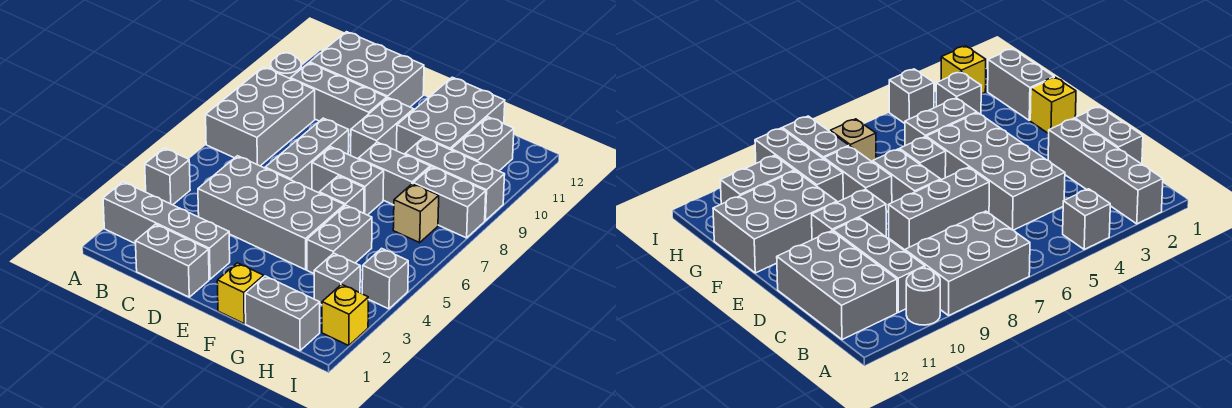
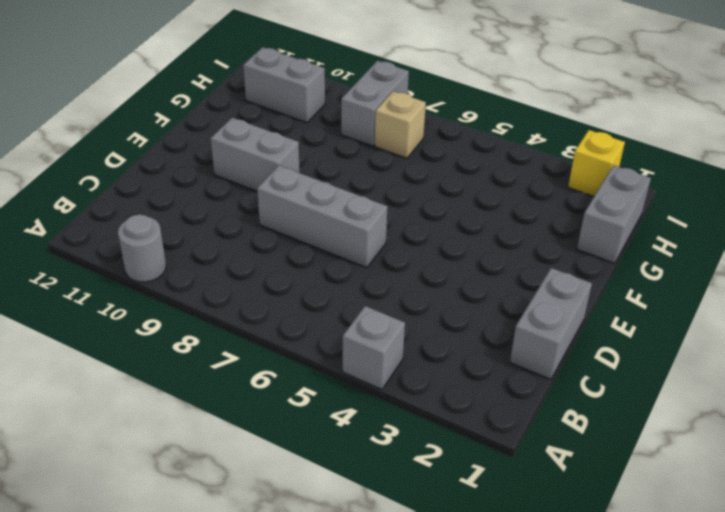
none -> grey brick A2:D2 level 1
none -> grey brick A7:B9 level 1
none -> grey brick B10:D10 level 1

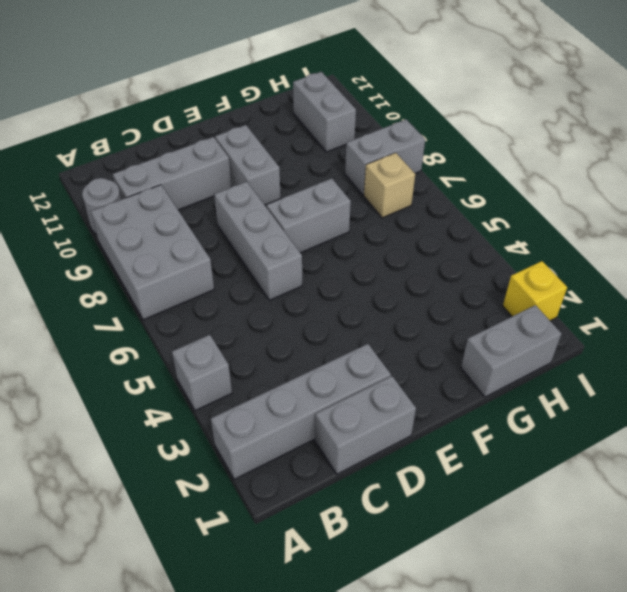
none -> grey brick B11:D12 level 1
none -> grey brick C4:F5 level 1
none -> yellow brick F1 level 1

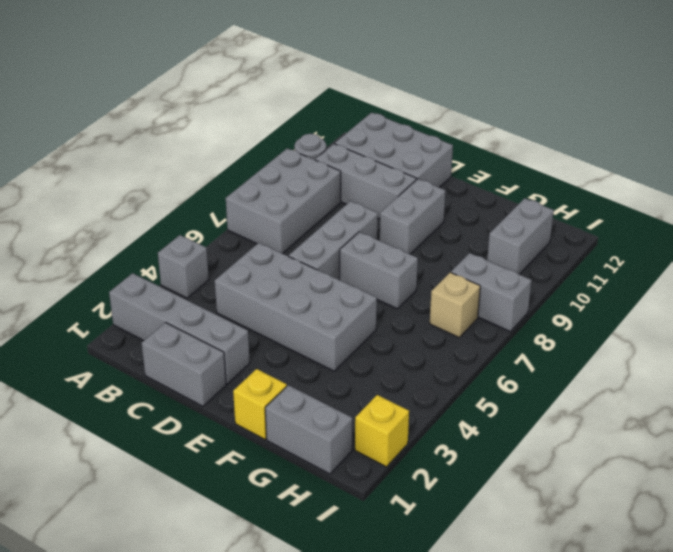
none -> grey brick F6 level 1
none -> grey brick F8:G8 level 1
none -> grey brick F10:G12 level 1

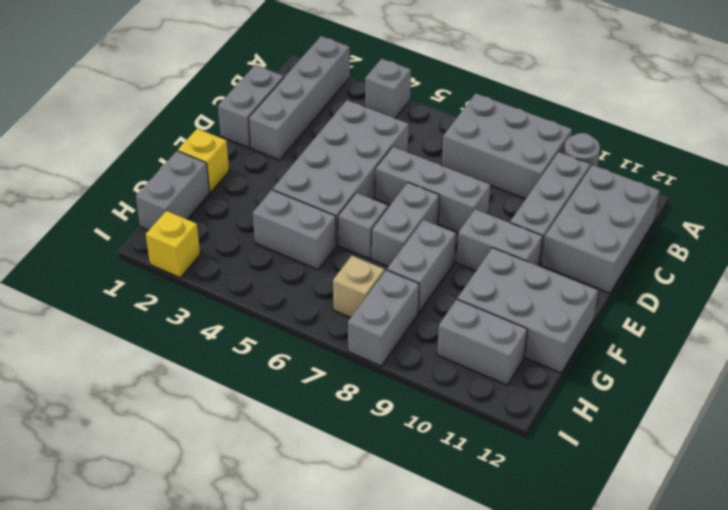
none -> grey brick G9:I9 level 1
none -> grey brick H3 level 1
none -> grey brick I4 level 1

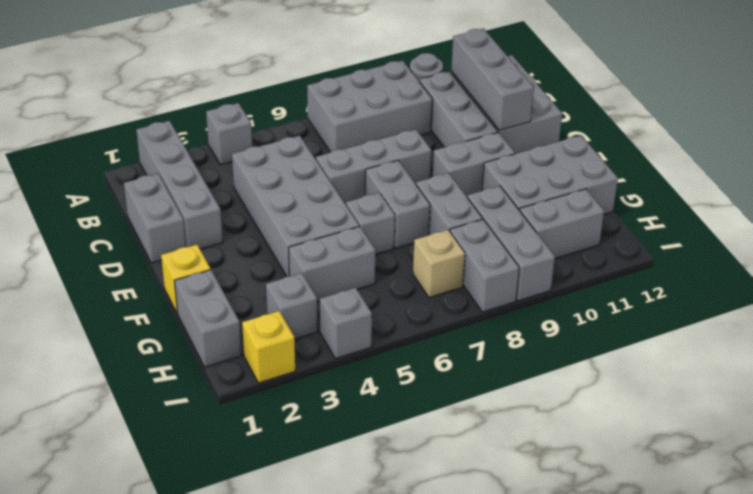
grey brick B11:D11 level 2 -> none

